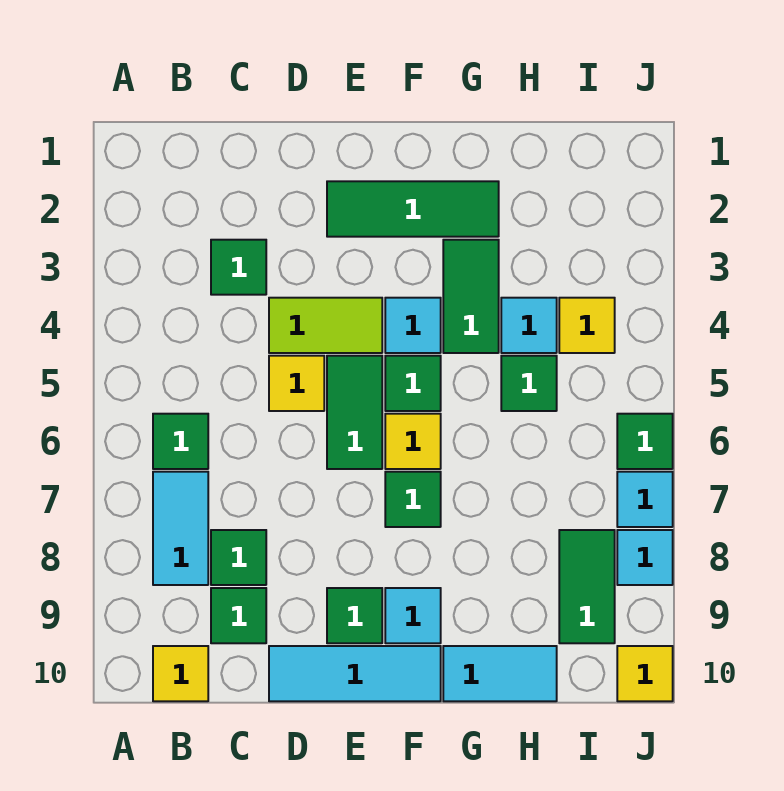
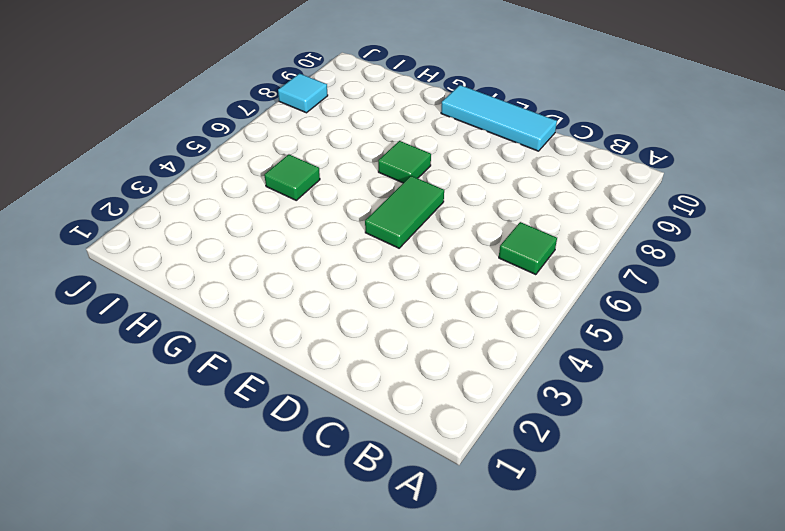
none -> cyan tile B7:B8 level 1
none -> yellow tile B10 level 1
none -> green tile C3 level 1

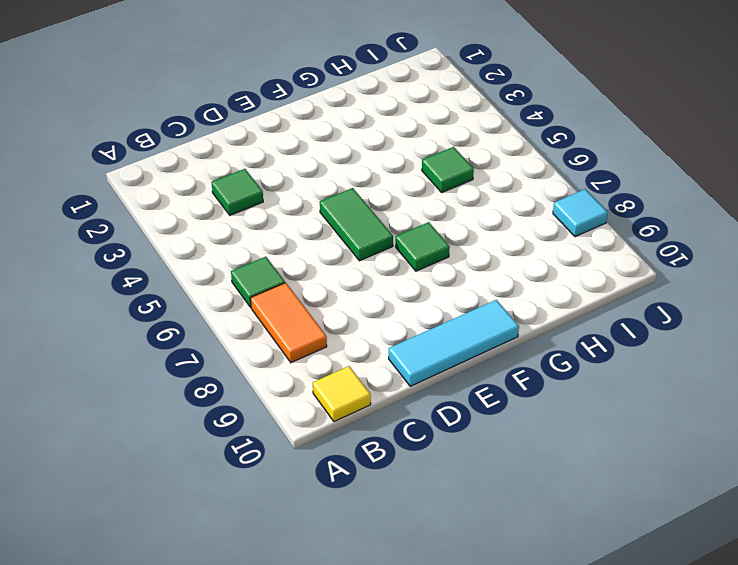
orange tile B7:B8 level 1 -> cyan tile B7:B8 level 1
none -> green tile C8 level 1
none -> green tile C9 level 1
none -> lime tile D4:E4 level 1

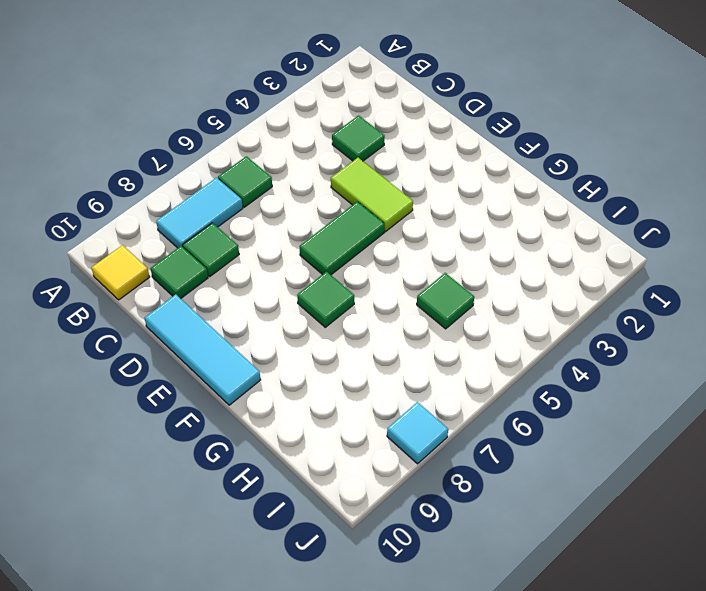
none -> yellow tile D5 level 1
none -> green tile E2:G2 level 1
none -> green tile E9 level 1

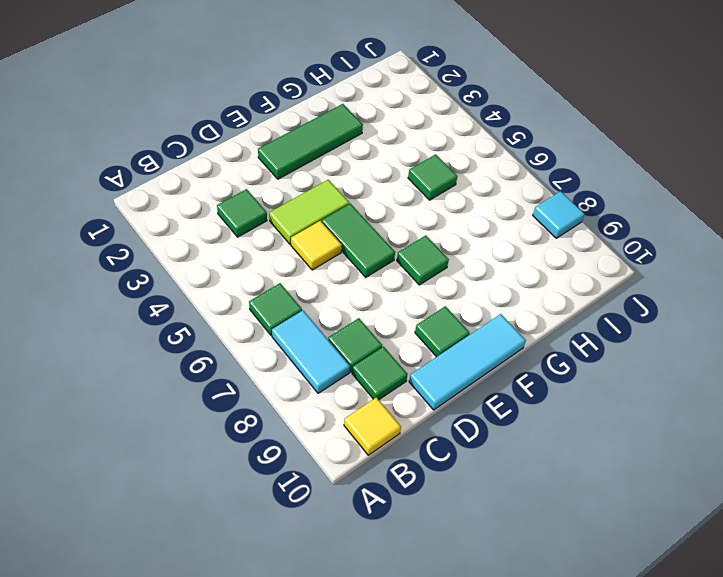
none -> cyan tile F4 level 1
none -> green tile F5 level 1
none -> yellow tile F6 level 1

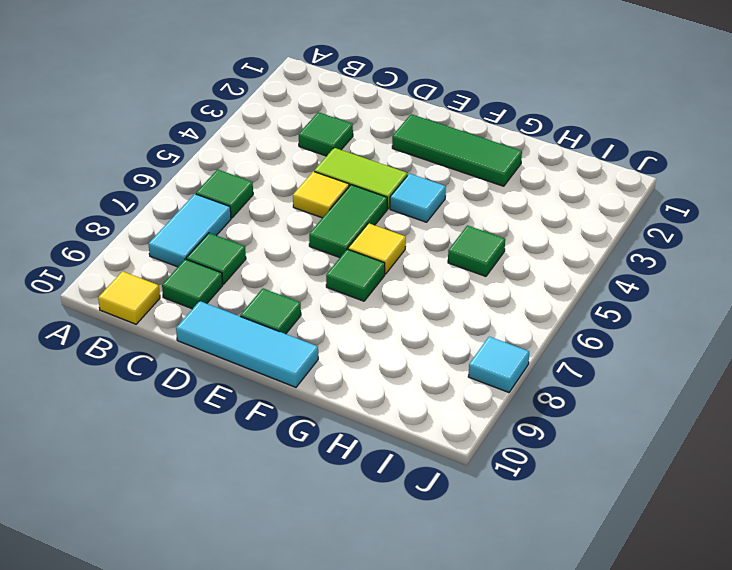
none -> green tile F5 level 1
none -> cyan tile F9 level 1
none -> green tile G3:G4 level 1

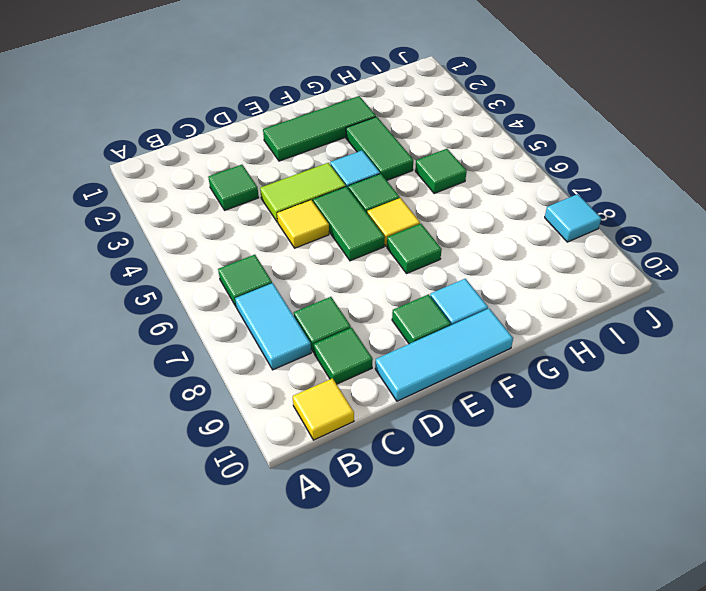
none -> cyan tile G10:H10 level 1
none -> cyan tile H4 level 1
none -> yellow tile I4 level 1

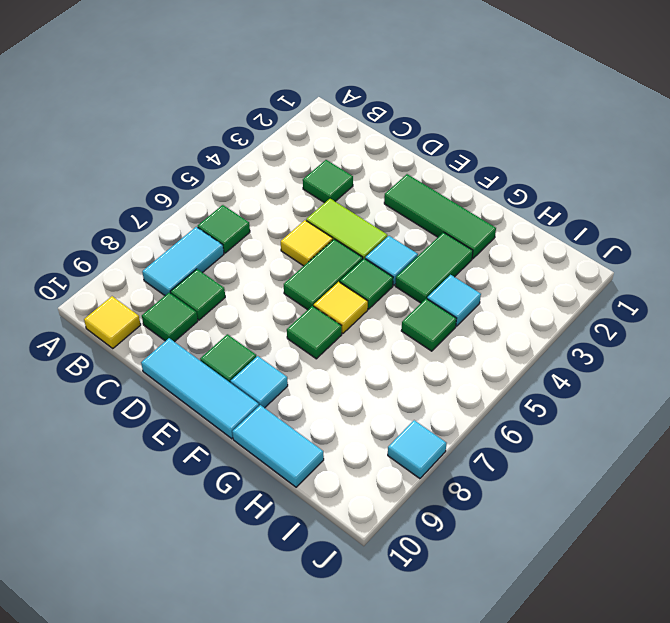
none -> yellow tile I4 level 1
none -> green tile I8:I9 level 1
none -> green tile J6 level 1

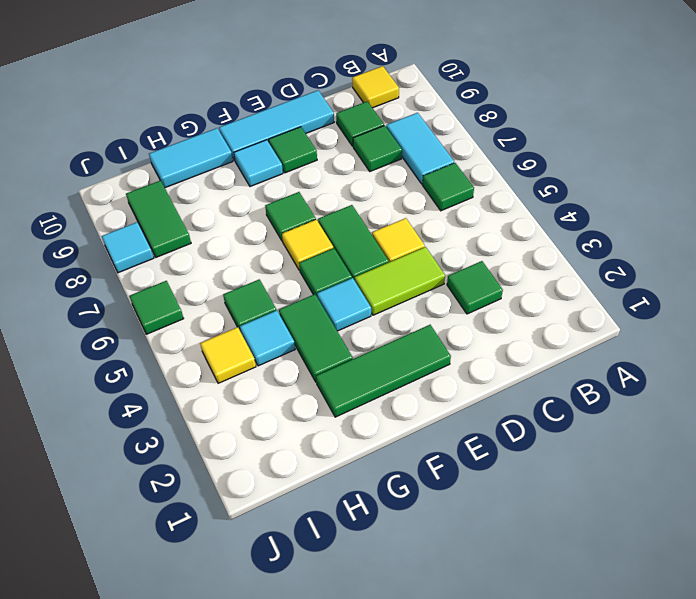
none -> cyan tile J7 level 1
none -> yellow tile J10 level 1

